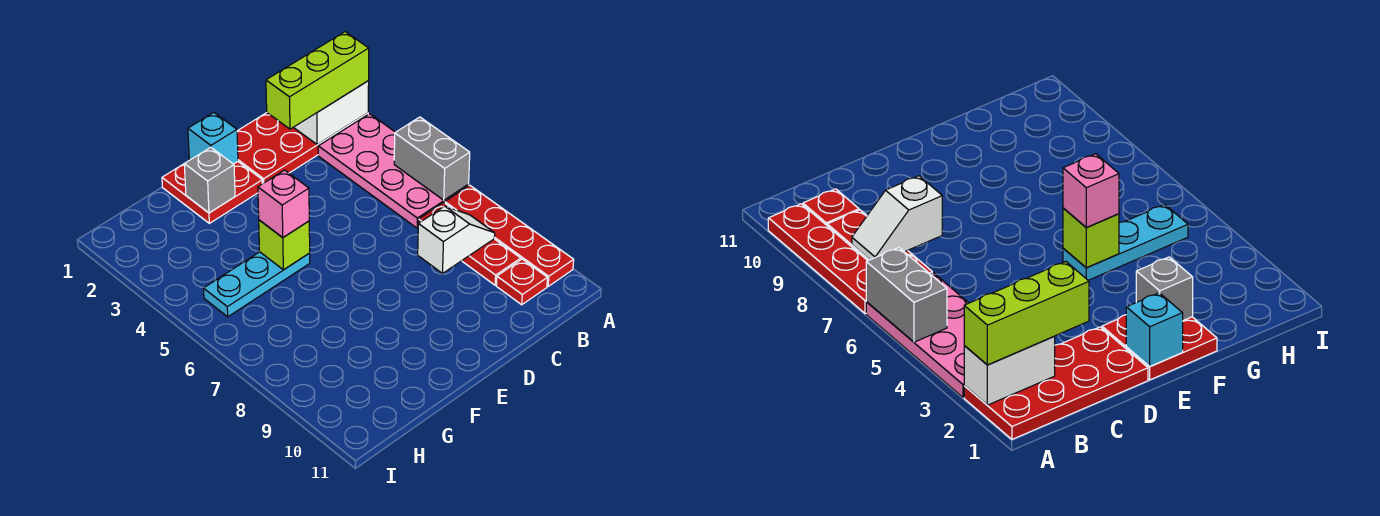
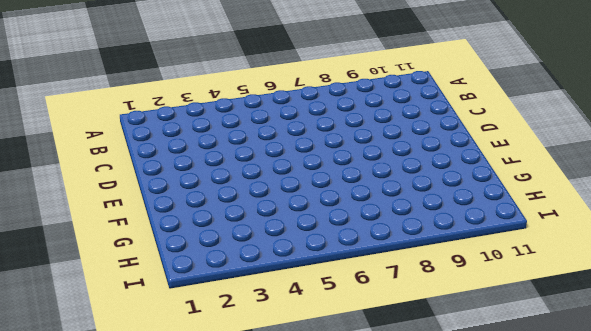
none -> red plate A1:D2 level 1
none -> pink plate A3:B6 level 1
none -> red plate A7:A10 level 1

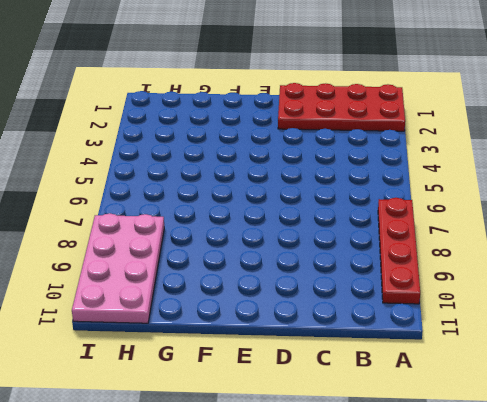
pink plate H8:I11 level 1 -> pink plate A3:B6 level 1
none -> red plate B7:B9 level 1
none -> red plate B10 level 1
none -> red plate E1:F2 level 1

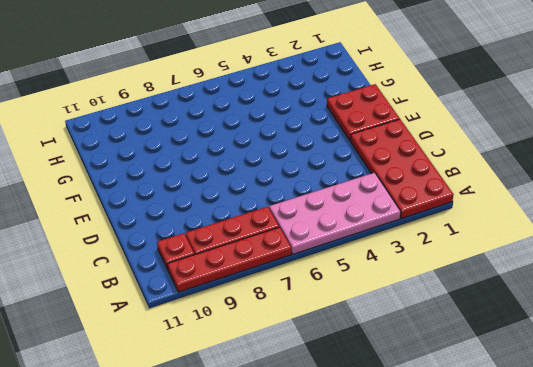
none -> cyan plate F5:H5 level 1
none -> white brick A2:B2 level 2
none -> grey brick A5:A6 level 2

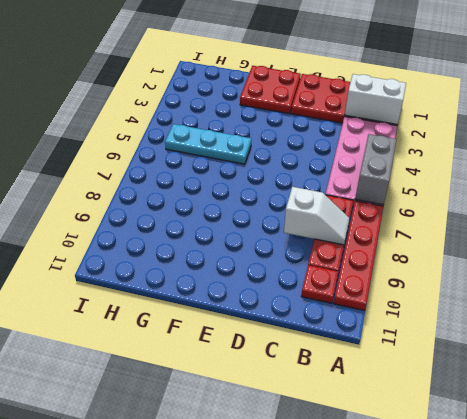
none -> cyan brick E1 level 2
none -> grey brick F2 level 2
none -> lime brick F5 level 2

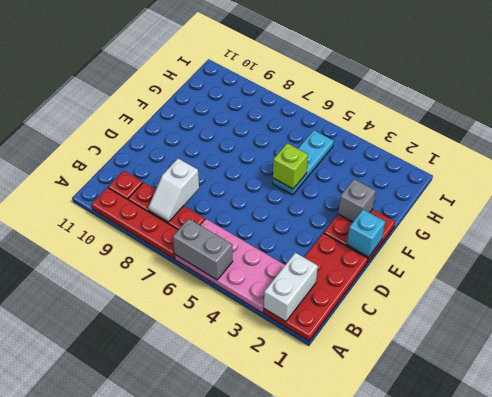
none -> lime brick A2:C2 level 3
none -> pink brick F5 level 3

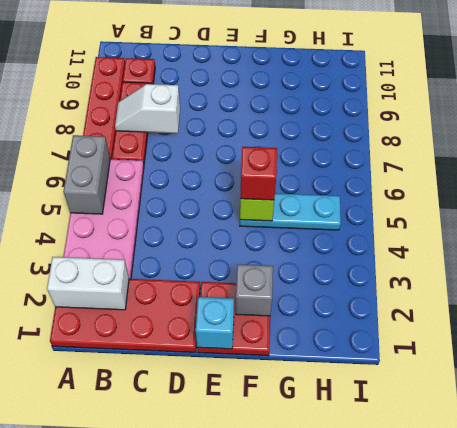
red brick F5 level 3 -> pink brick F5 level 3
none -> lime brick A2:C2 level 3

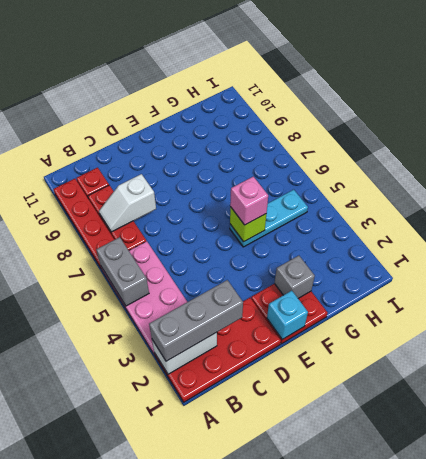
grey brick A2:C2 level 3 -> lime brick A2:C2 level 3

